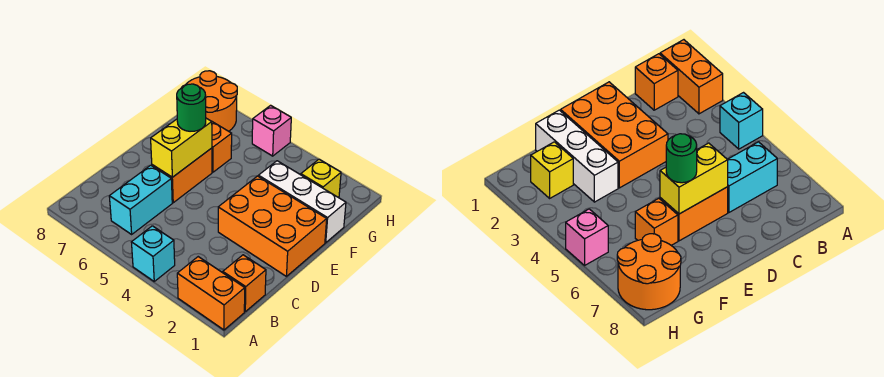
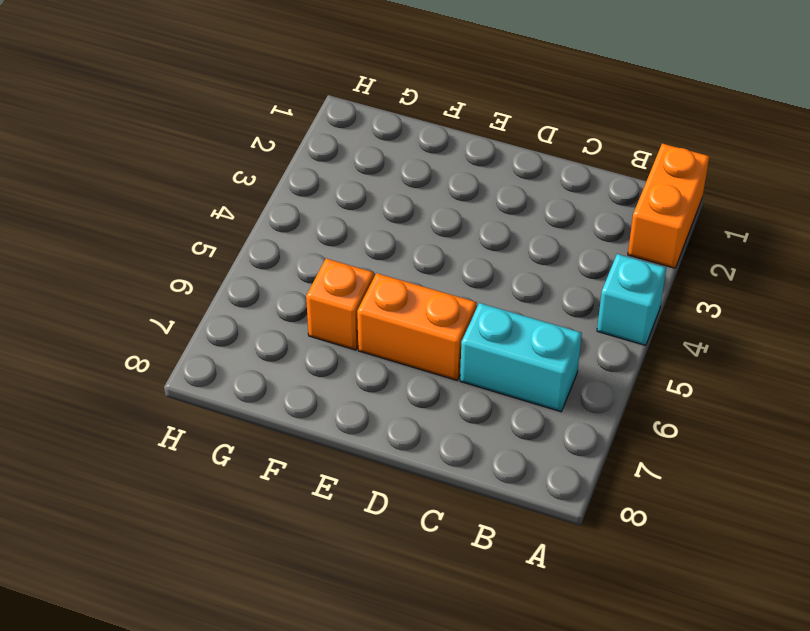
none -> orange brick B1 level 1
none -> orange brick D1:E3 level 1
none -> white brick F1:F3 level 1

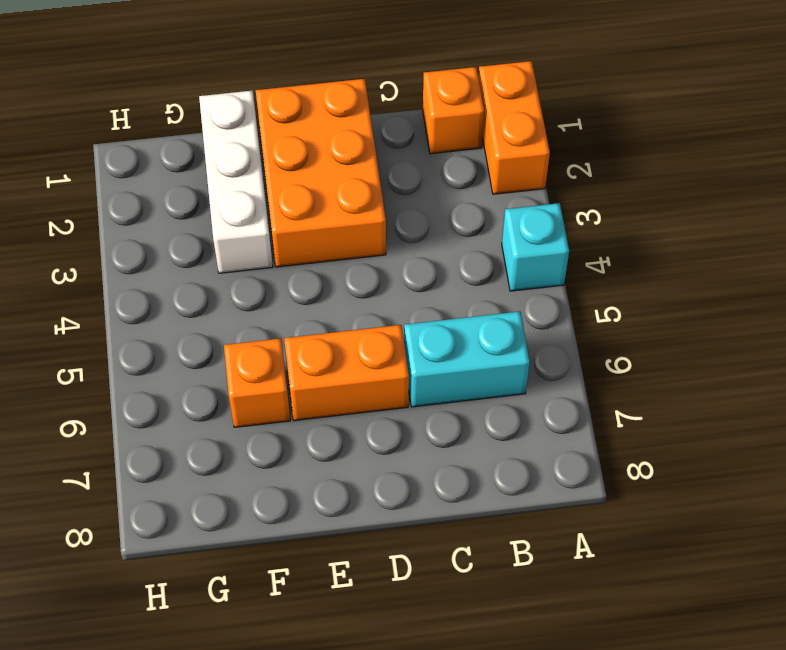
none -> yellow brick G2 level 1
none -> orange round brick G7:H8 level 1
none -> pink brick H5 level 1

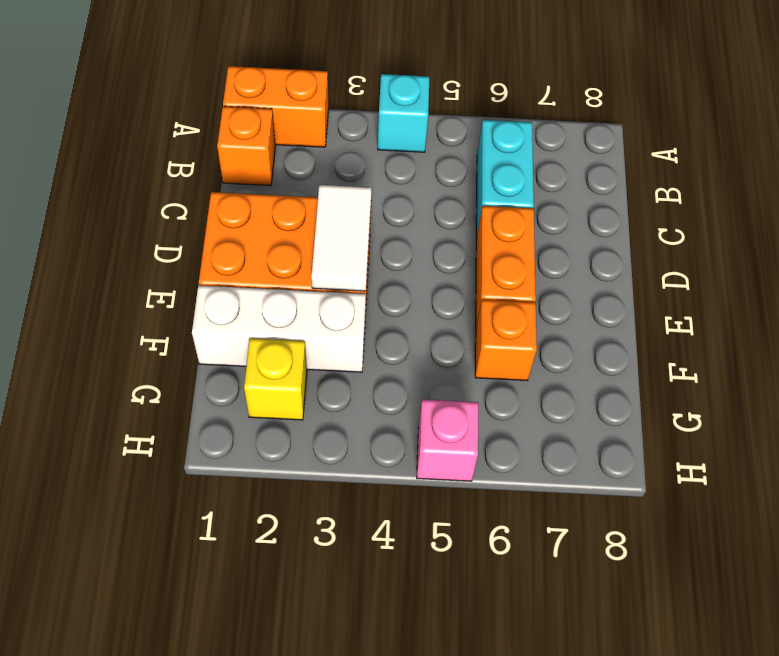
white tile D3:E3 level 2 -> none
none -> orange round brick G7:H8 level 1
none -> yellow brick D6:E6 level 2
none -> green round brick E6 level 3

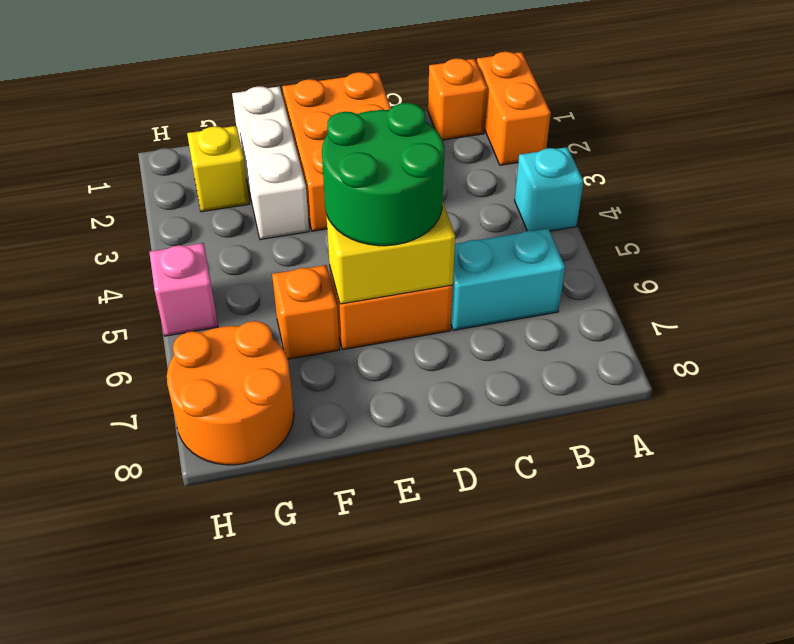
green round brick D5:E6 level 3 -> green round brick E6 level 3

